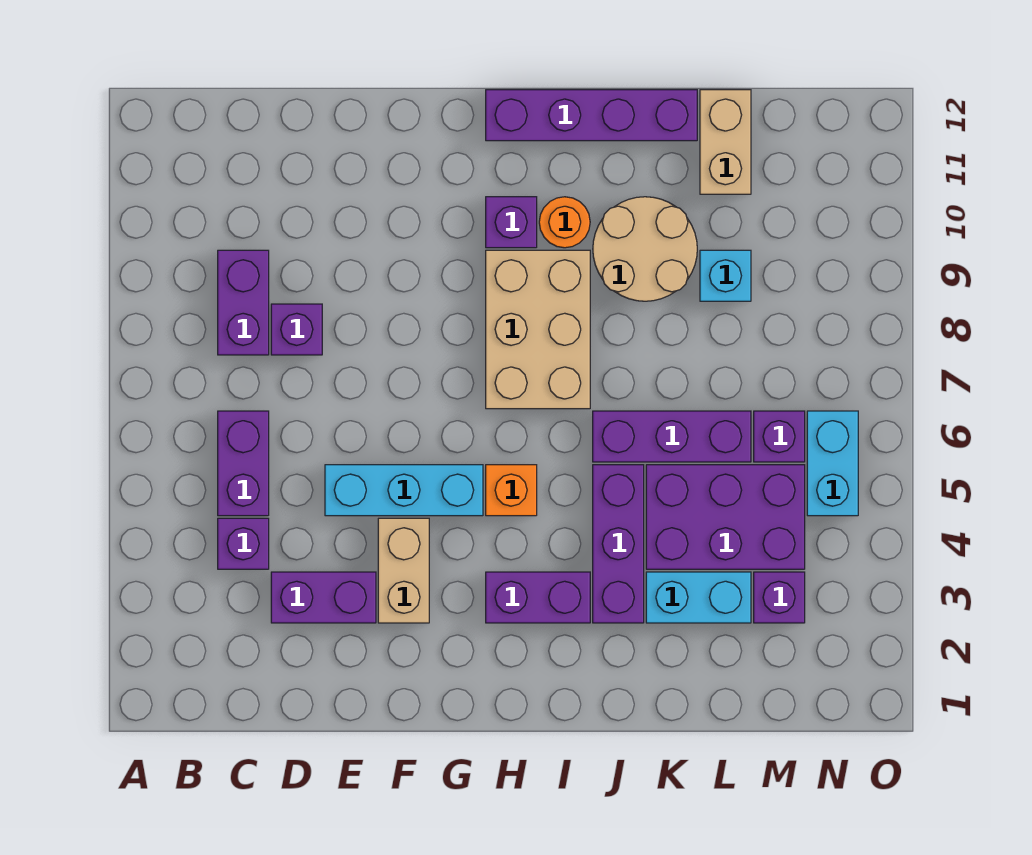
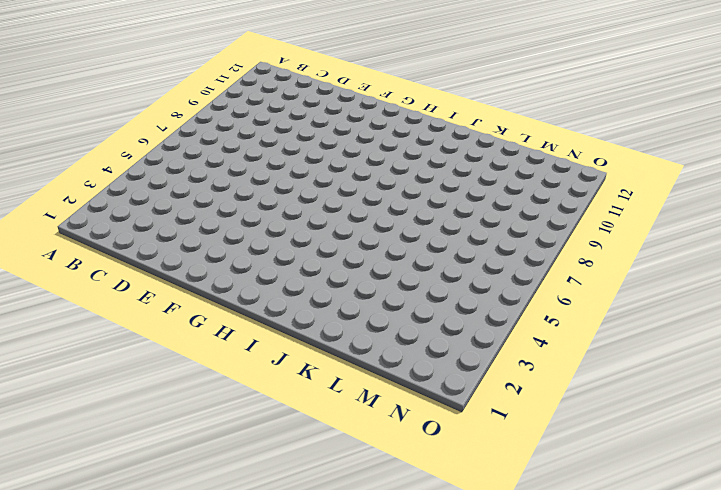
none -> purple brick C4 level 1
none -> purple brick C5:C6 level 1
none -> purple brick C8:C9 level 1

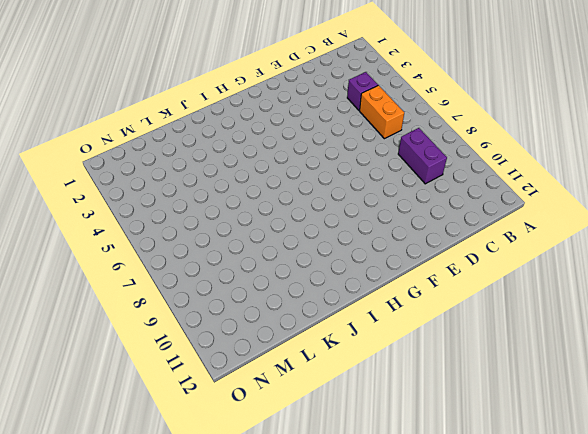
orange brick C5:C6 level 1 -> purple brick C5:C6 level 1
none -> purple brick D3:E3 level 1
none -> purple brick D8 level 1
none -> cyan brick E5:G5 level 1

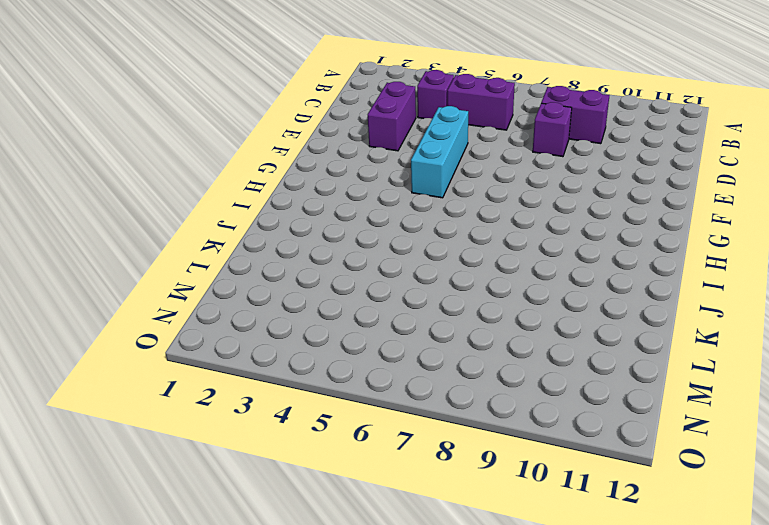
none -> tan brick F3:F4 level 1
none -> purple brick H3:I3 level 1
none -> orange brick H5 level 1

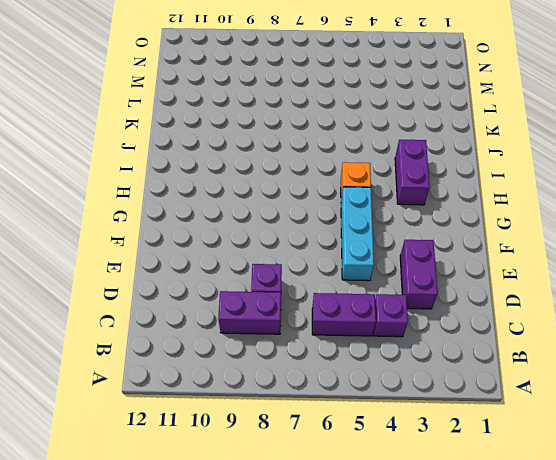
none -> tan brick F3:F4 level 1
none -> tan brick H7:I9 level 1
none -> purple brick H10 level 1

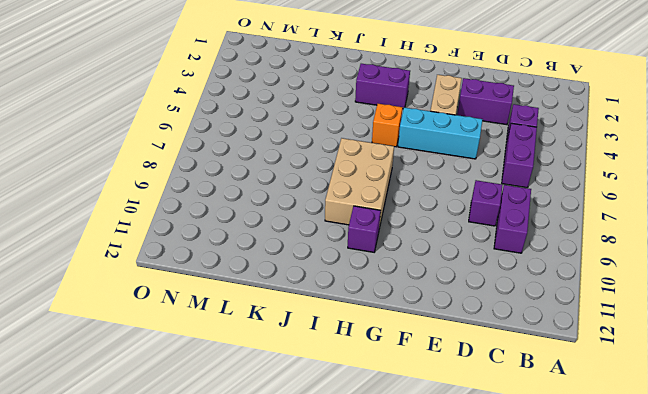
none -> purple brick H12:K12 level 1
none -> orange round brick I10 level 1
none -> purple brick J3:J5 level 1

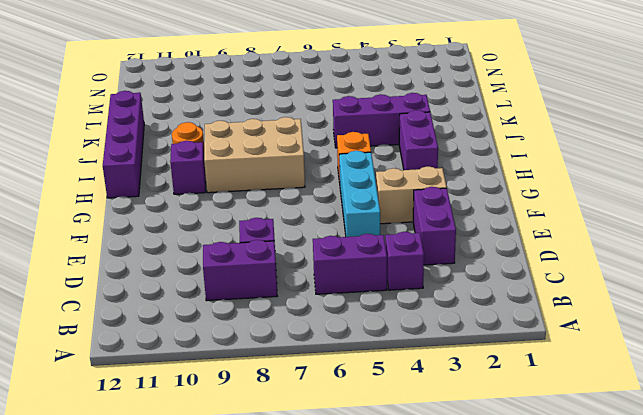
none -> purple brick J6:L6 level 1
none -> tan round brick J9:K10 level 1
none -> cyan brick K3:L3 level 1

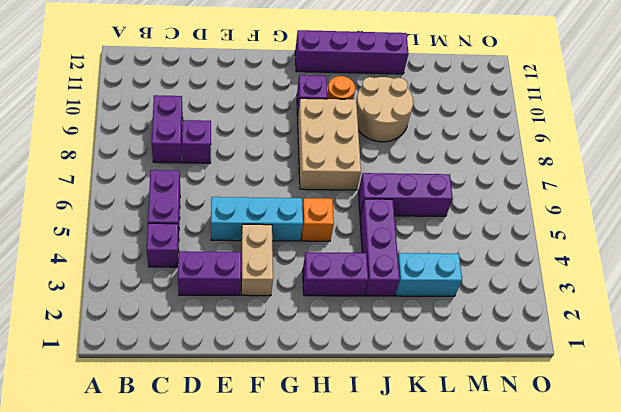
none -> purple brick K4:M5 level 1
none -> cyan brick L9 level 1
none -> tan brick L11:L12 level 1

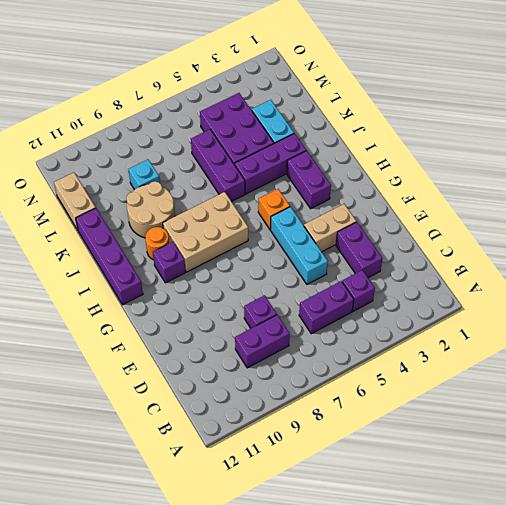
tan brick L12:M12 level 1 -> tan brick L11:L12 level 1
none -> purple brick M3 level 1
none -> purple brick M6 level 1
none -> cyan brick N5:N6 level 1

